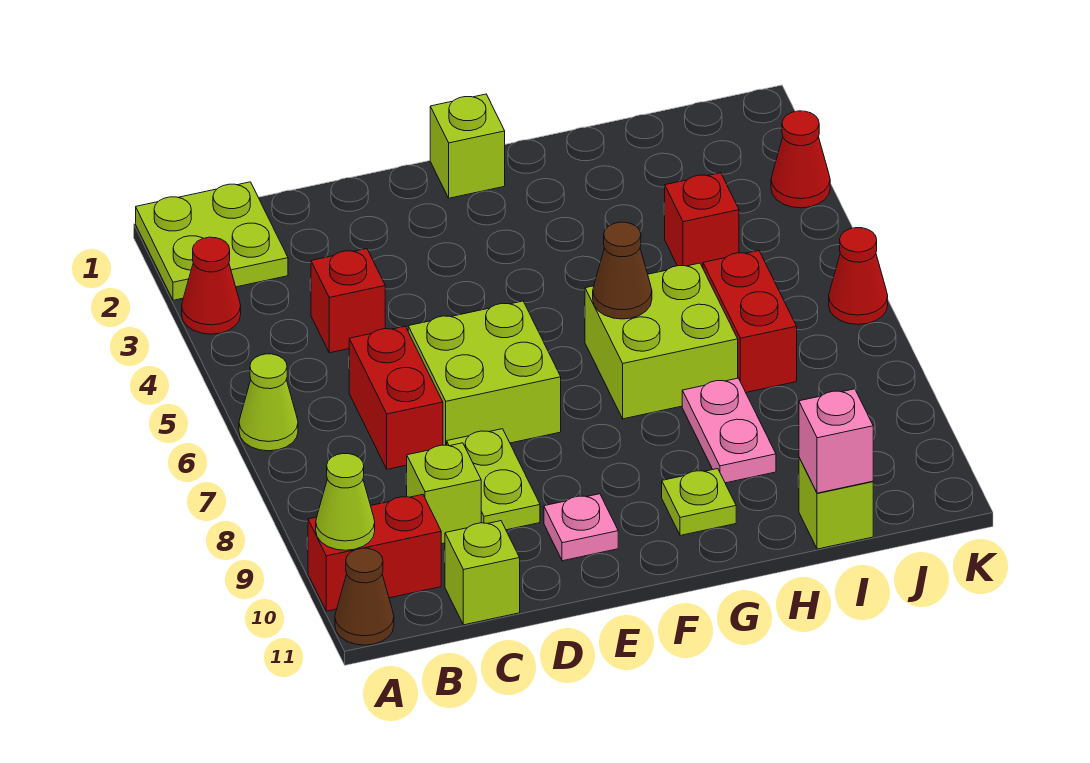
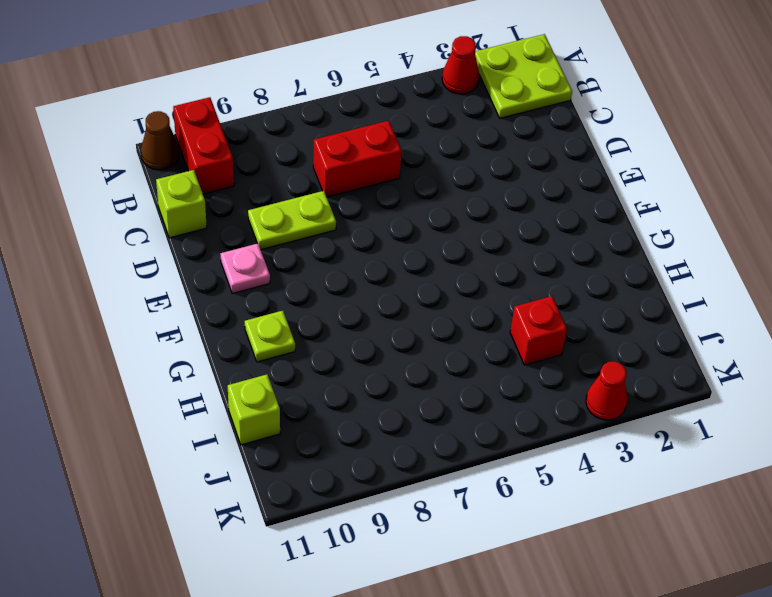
none -> lime cone A6 level 1
none -> red brick C4 level 1
none -> lime brick C9 level 1

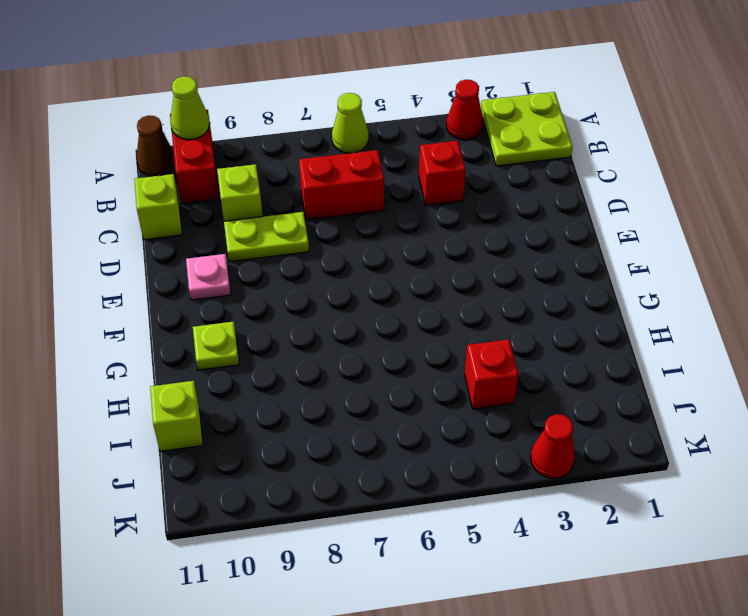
none -> lime brick D6:E7 level 1
none -> lime brick F1 level 1
none -> lime brick G6:H7 level 1

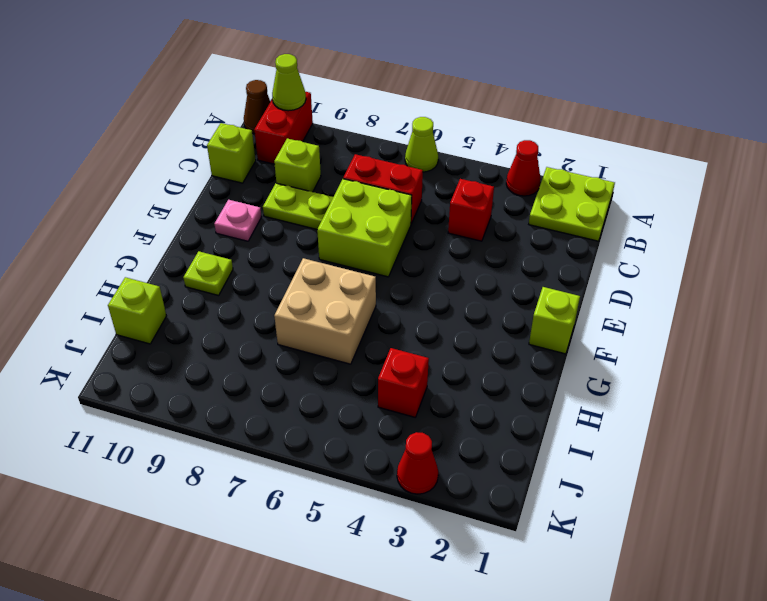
tan brick G6:H7 level 1 -> lime brick G6:H7 level 1
none -> pink plate H8:H9 level 1
none -> red brick I6:I7 level 1
none -> red cone K6 level 1

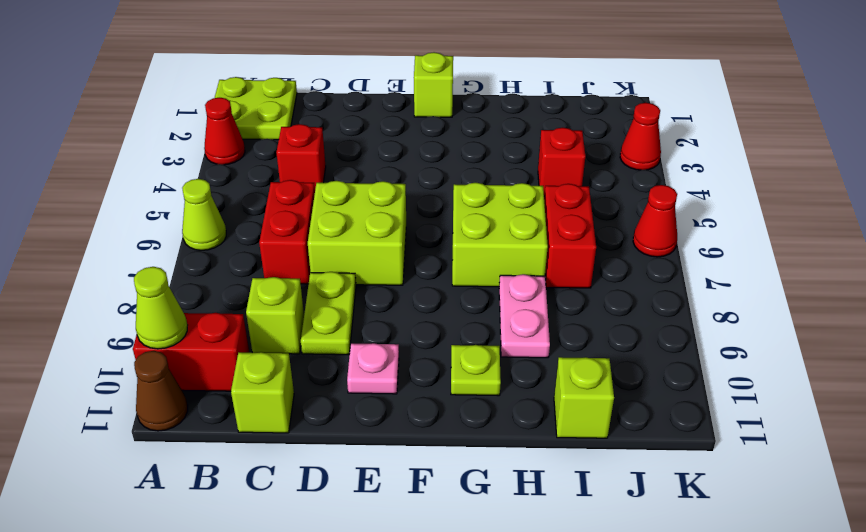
none -> brown cone G6 level 2
none -> pink brick I11 level 2

